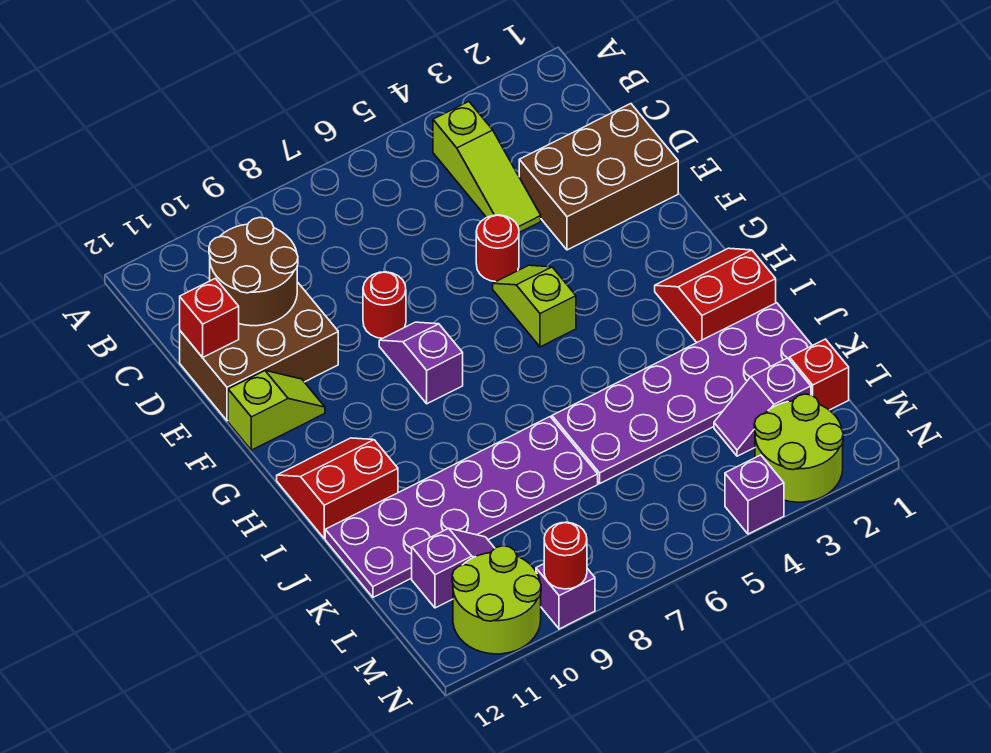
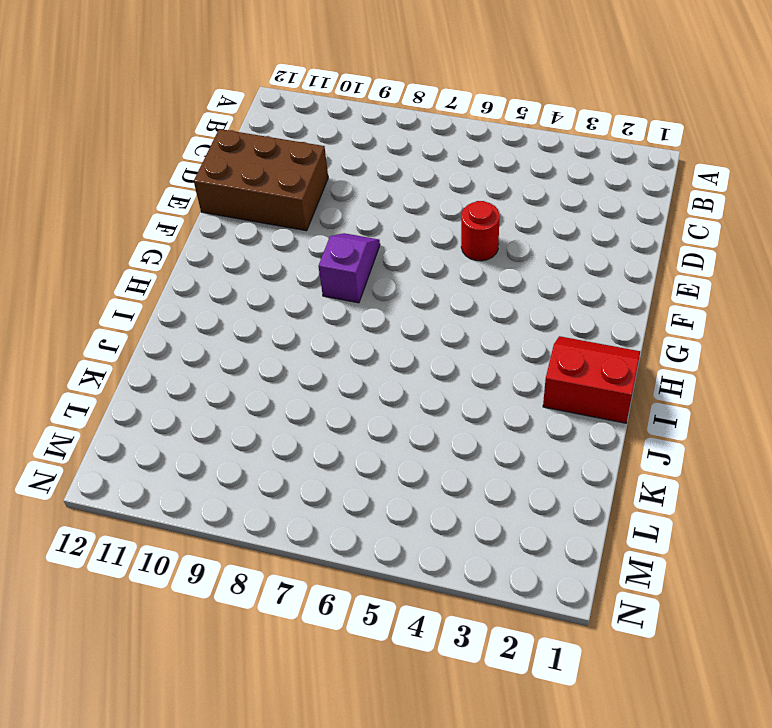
none -> lime slope B4:D4 level 1 top B
none -> brown brick D1:E3 level 1
none -> red round brick E8 level 1

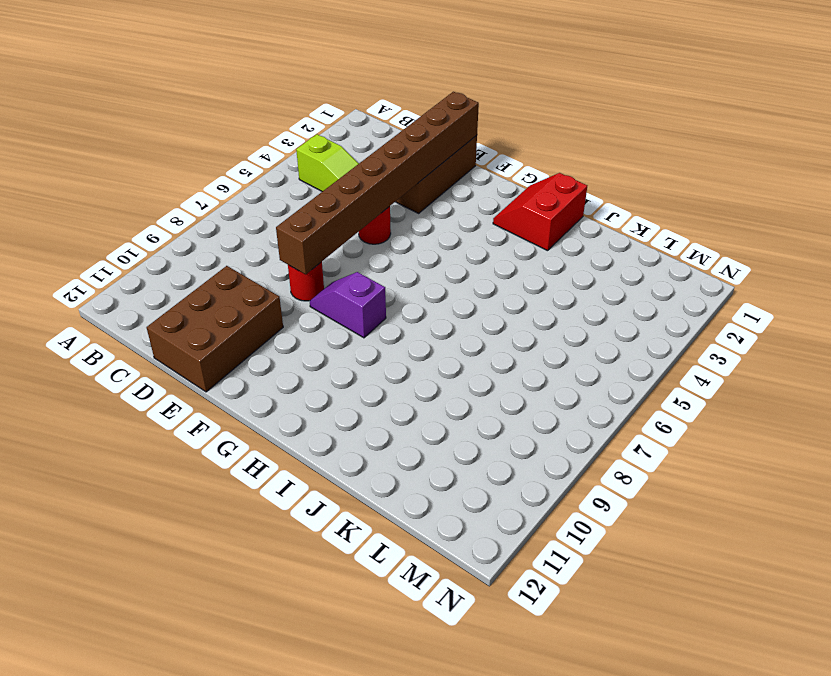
brown brick E1:E8 level 2 -> none
none -> lime slope F5:G5 level 1 top G
none -> lime slope F11:F12 level 1 top 12
none -> red slope H11:I12 level 1 top I

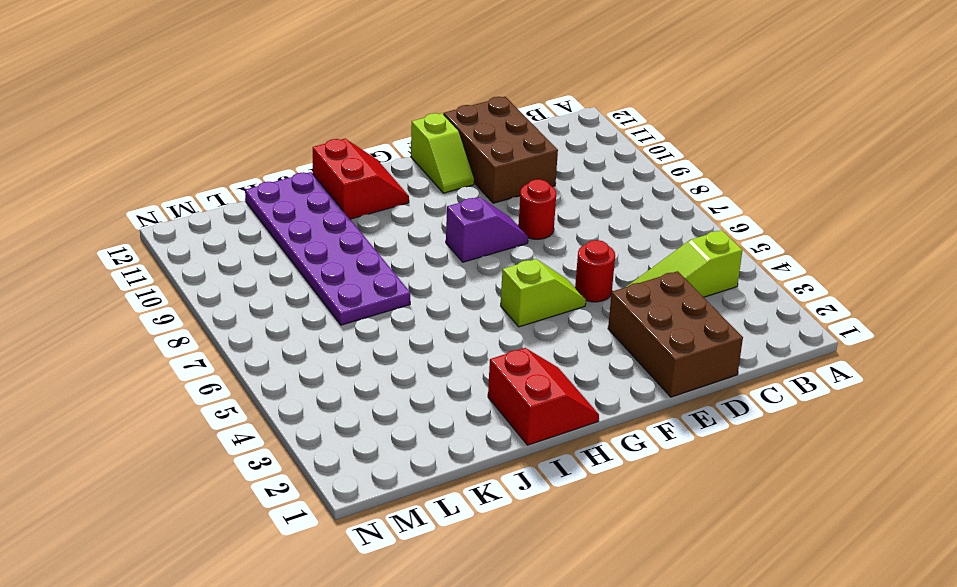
none -> purple plate J1:K6 level 1
none -> red brick L1 level 1
none -> purple slope L2:L3 level 1 top 2

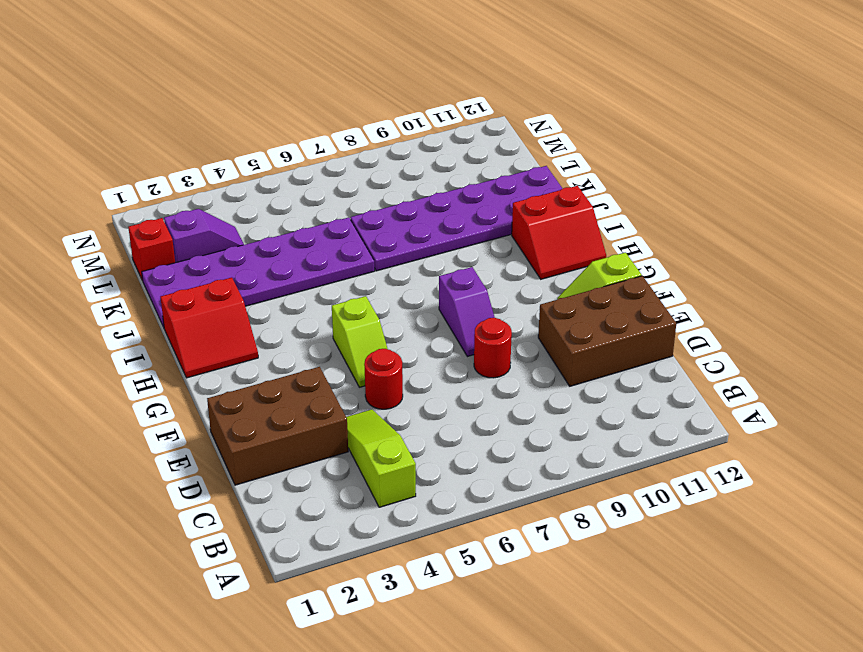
none -> purple slope L10:L11 level 1 top 11
none -> lime round brick M2:N3 level 1
none -> lime round brick M10:N11 level 1

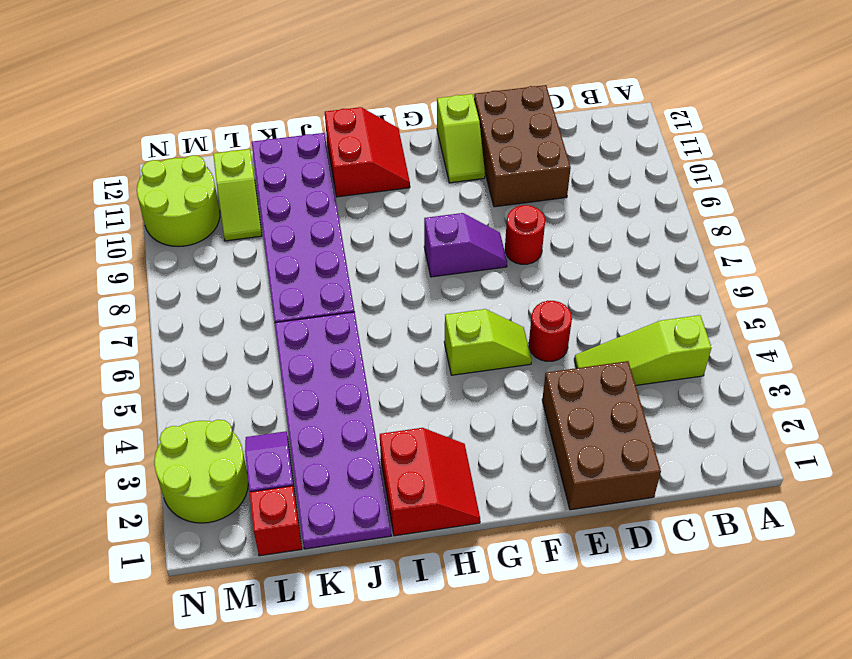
lime slope L10:L11 level 1 top 11 -> purple slope L10:L11 level 1 top 11
none -> purple brick N4 level 1
none -> purple brick N9 level 1
none -> brown round brick C10:D11 level 2

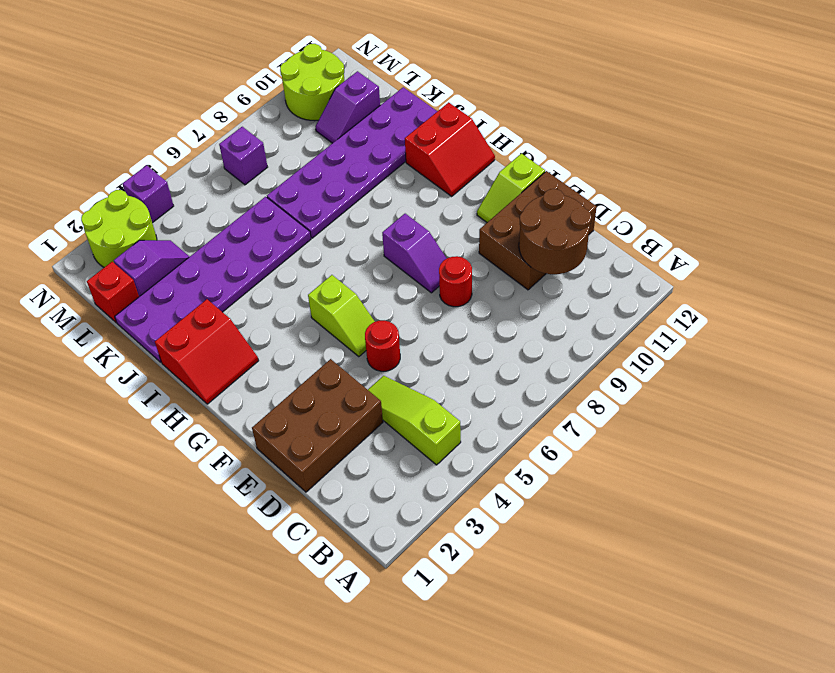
purple brick M7 level 1 -> purple brick N9 level 1
none -> red brick D12 level 2
none -> red round brick N9 level 2

